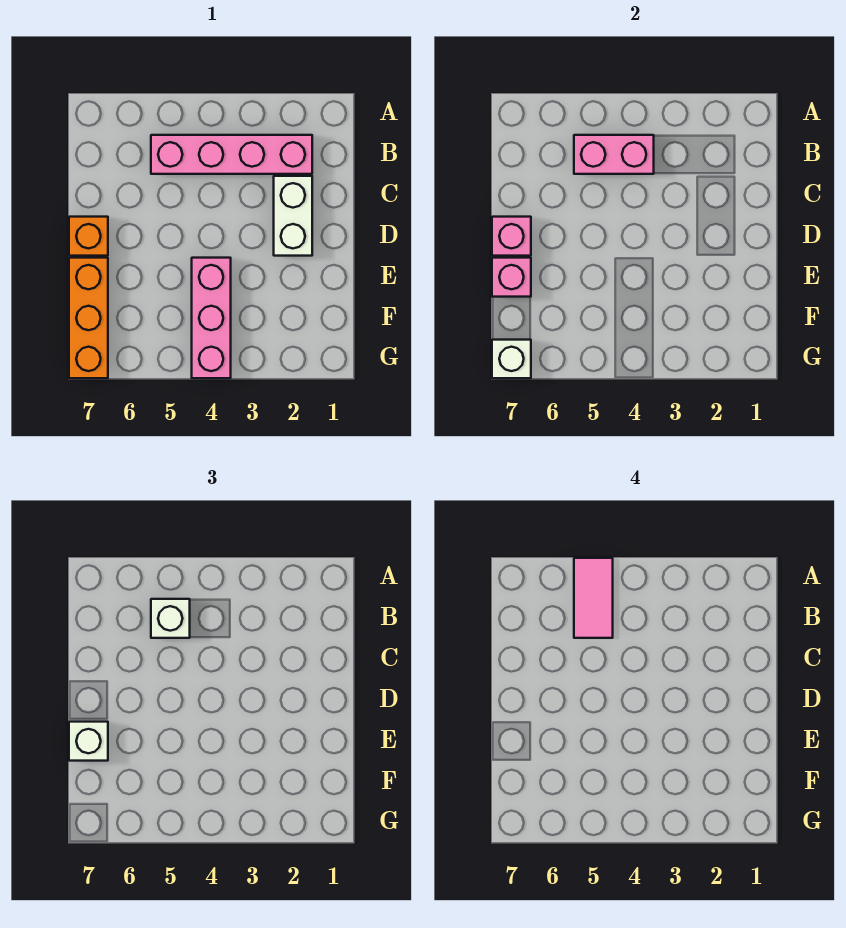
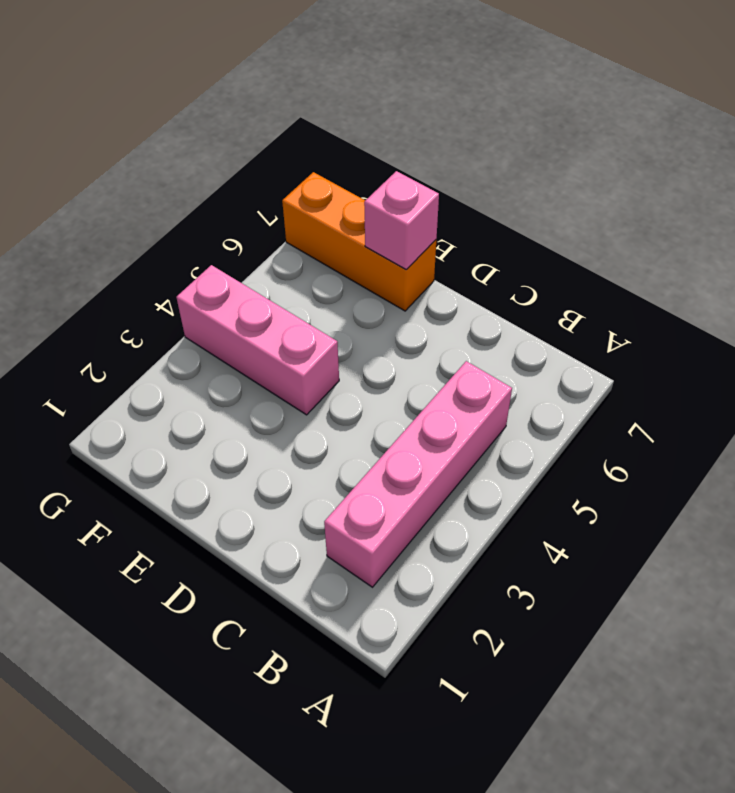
none -> white brick C2:D2 level 1
none -> orange brick D7 level 1
none -> pink brick B4:B5 level 2

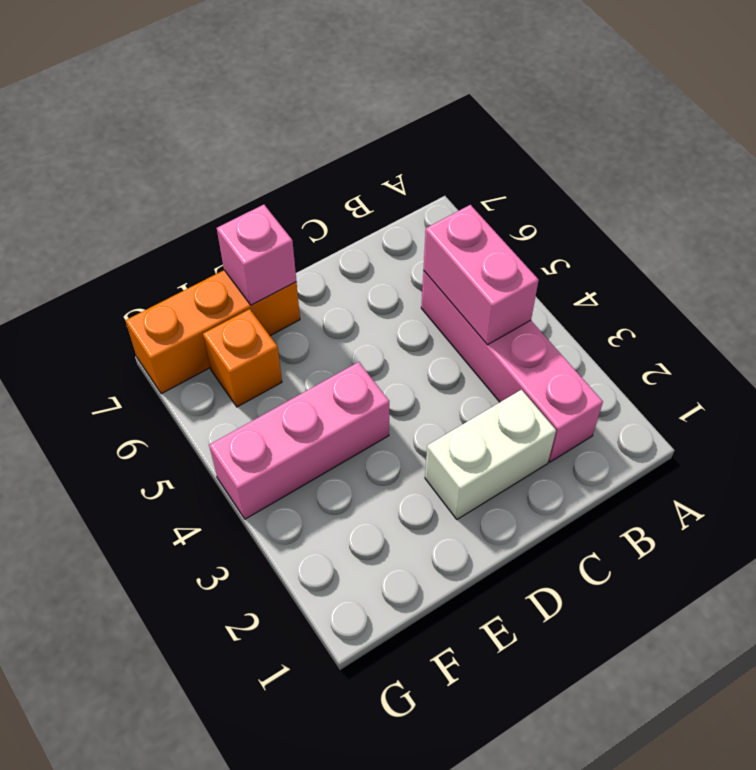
orange brick F6 level 1 -> orange brick D7 level 1
none -> pink brick D7 level 2
none -> white brick G7 level 2
none -> white brick B5 level 3

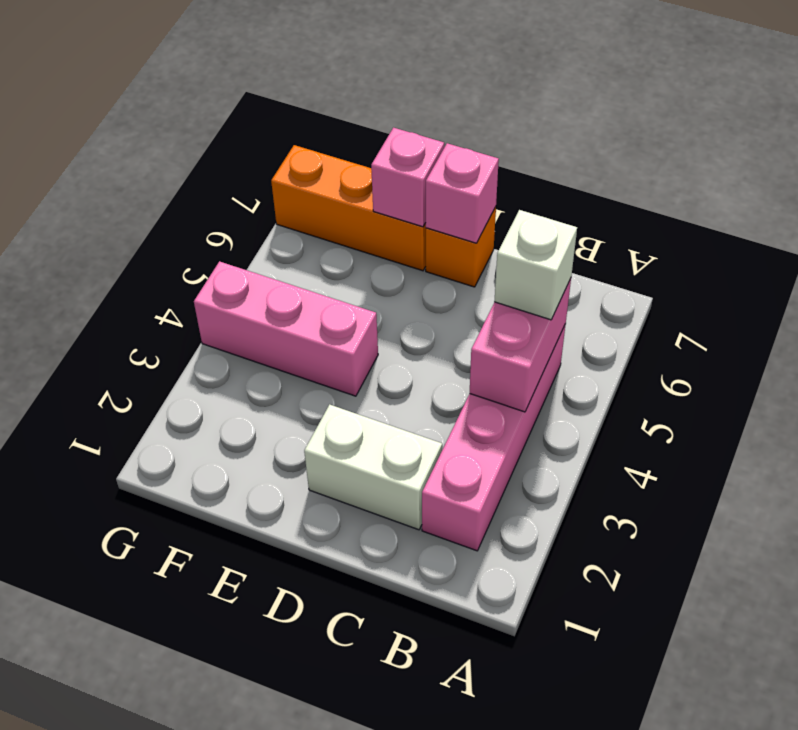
none -> white brick G7 level 2
none -> white brick E7 level 3
none -> pink tile A5:B5 level 4

